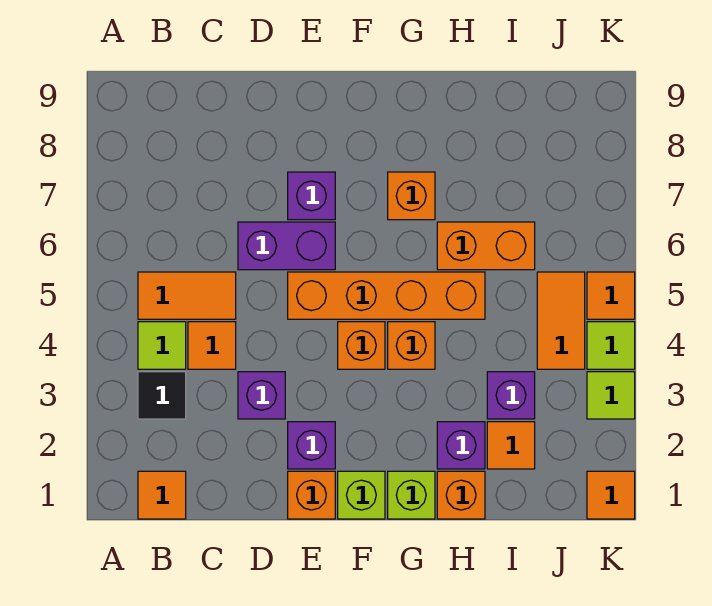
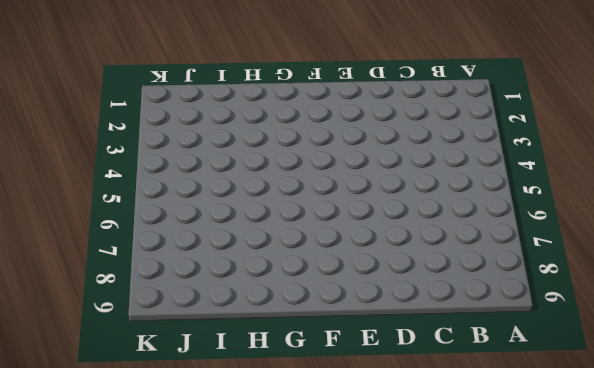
none -> orange tile B1 level 1
none -> black tile B3 level 1
none -> lime tile B4 level 1

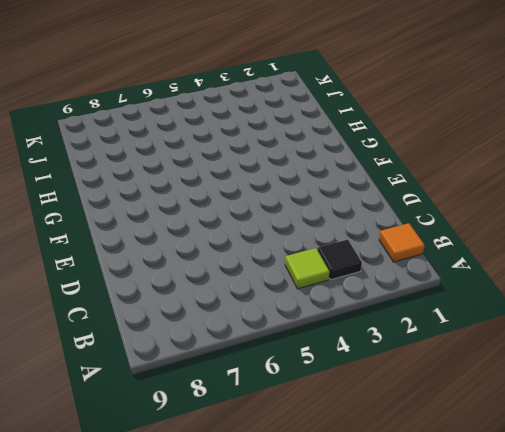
none -> orange tile B5:C5 level 1
none -> orange tile C4 level 1
none -> purple brick D3 level 1

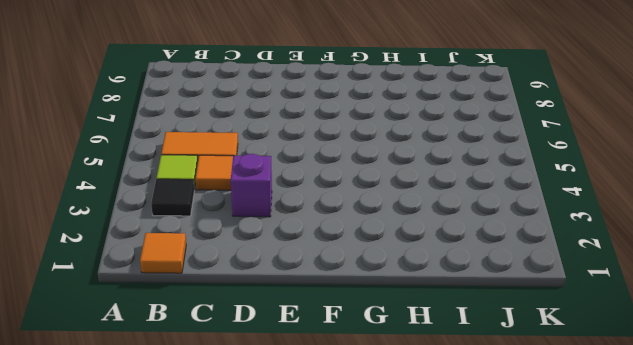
none -> purple brick D6:E6 level 1
none -> orange brick E1 level 1
none -> purple brick E2 level 1

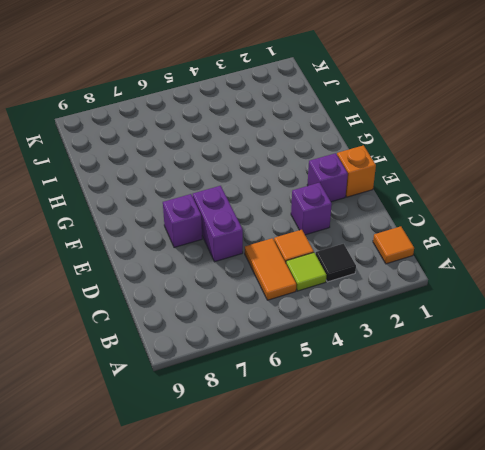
none -> orange brick E5:H5 level 1
none -> lime brick F1 level 1
none -> orange brick F4 level 1

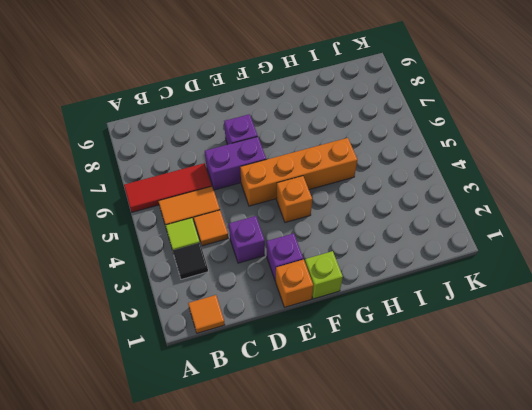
red tile A6:C6 level 1 -> none
none -> lime brick G1 level 1
none -> orange brick G4 level 1
none -> orange brick G7 level 1

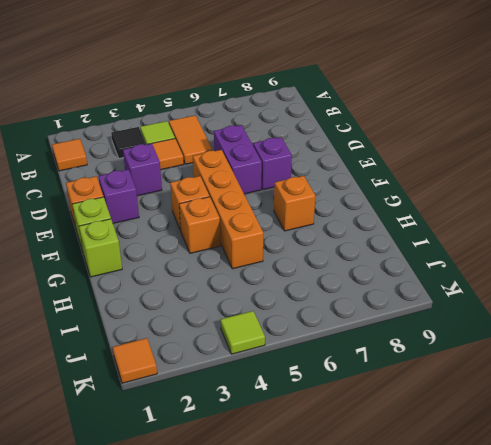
none -> orange brick H1 level 1
none -> purple brick H2 level 1
none -> orange brick H6:I6 level 1

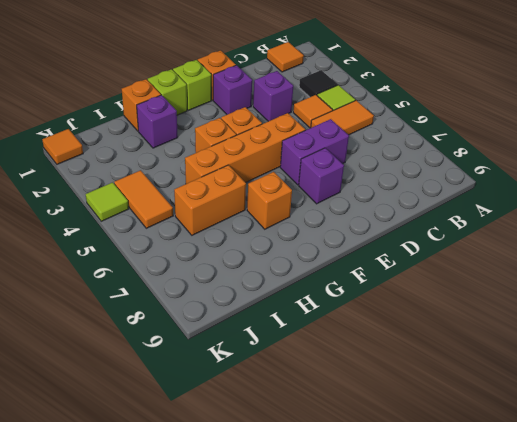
none -> orange tile I2 level 1
none -> purple brick I3 level 1
none -> lime tile K3 level 1

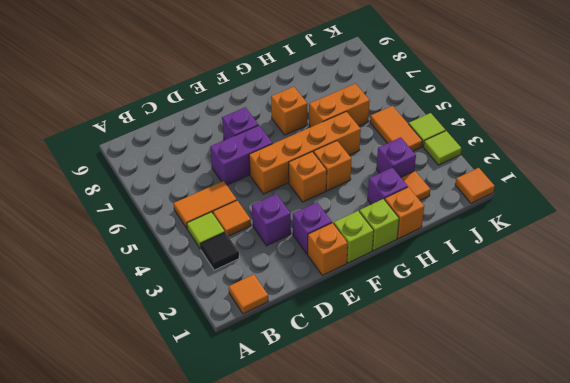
none -> orange tile K5 level 1

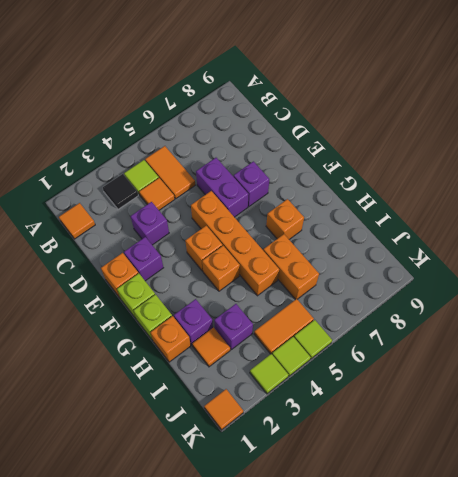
lime tile K5 level 1 -> orange tile K5 level 1

